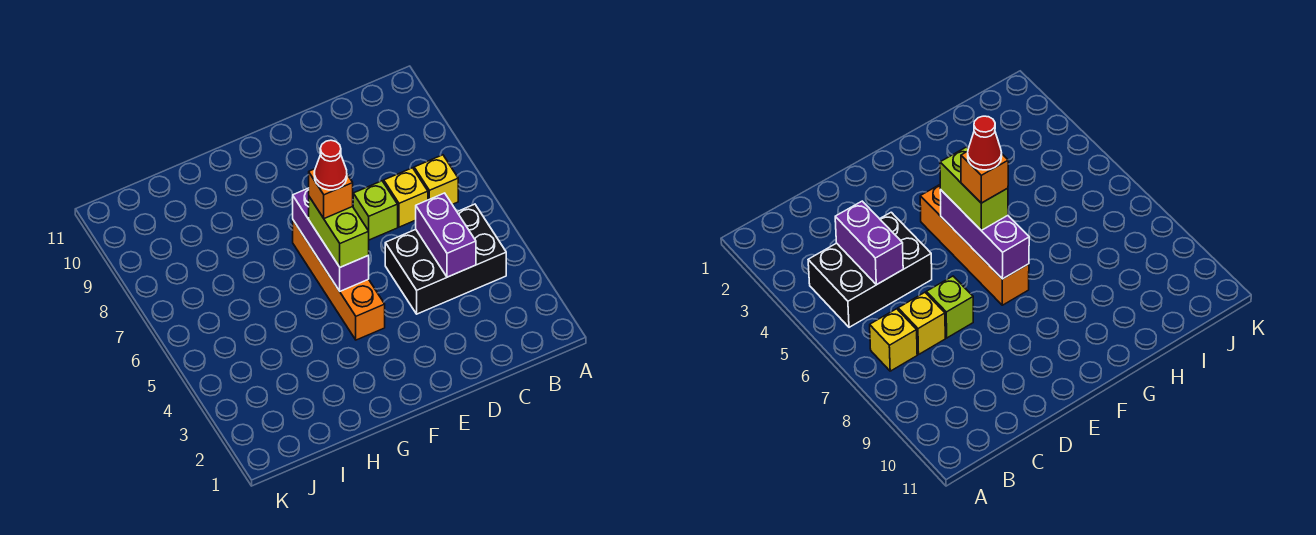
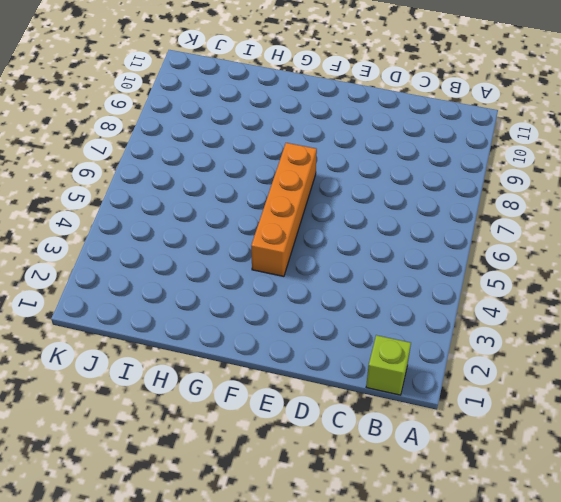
lime brick B1 level 1 -> lime brick D7 level 1
none -> black brick B4:D5 level 1
none -> yellow brick B7 level 1

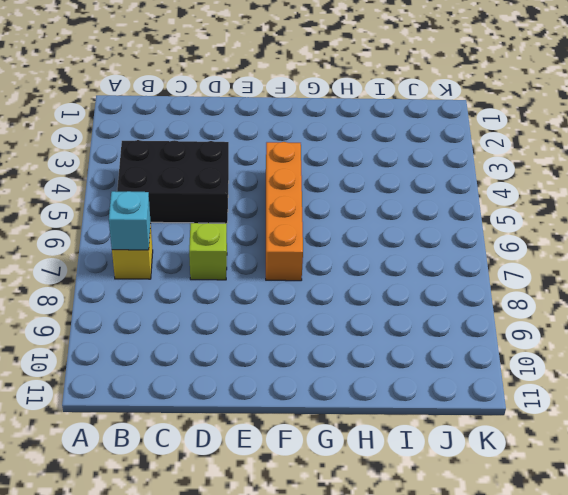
cyan brick B7 level 2 -> none
none -> yellow brick C7 level 1
none -> purple brick C4:C5 level 2

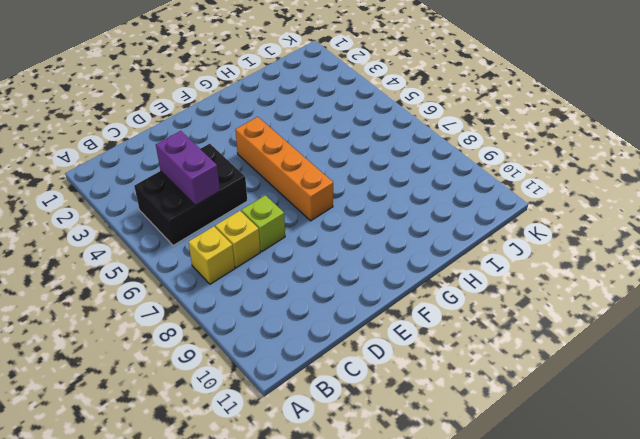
none -> purple brick F5:F7 level 2
none -> lime brick F5:F6 level 3

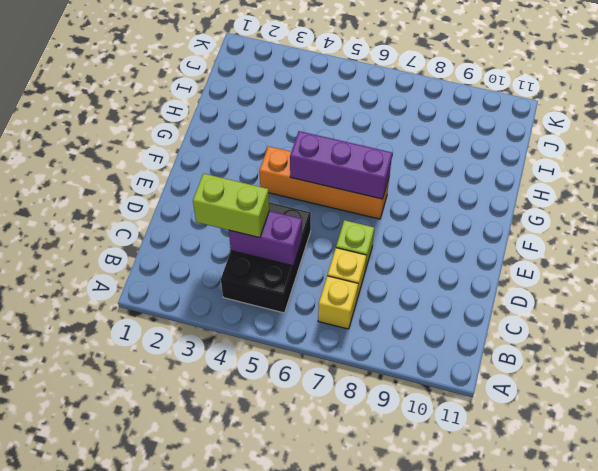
lime brick C3:C4 level 3 -> lime brick F5:F6 level 3
none -> orange brick F6 level 4
none -> red cone F6 level 5

